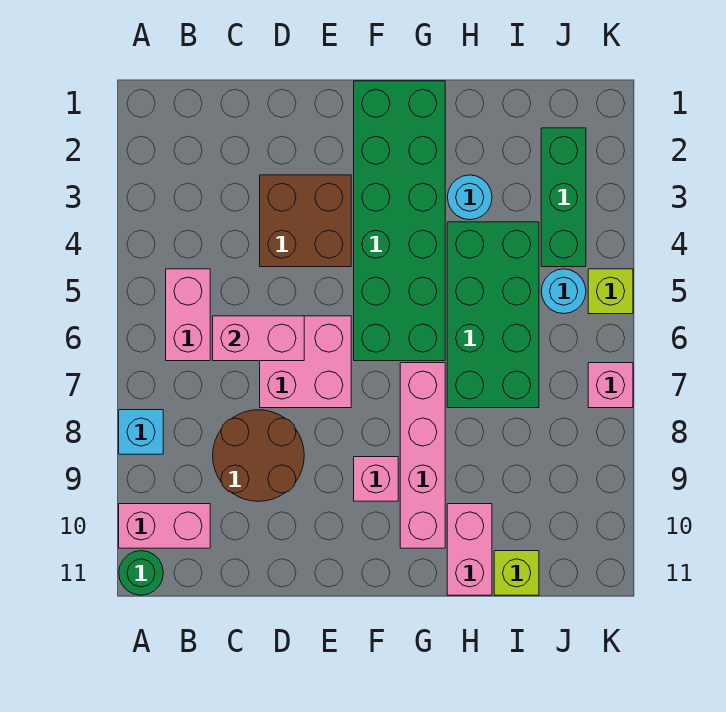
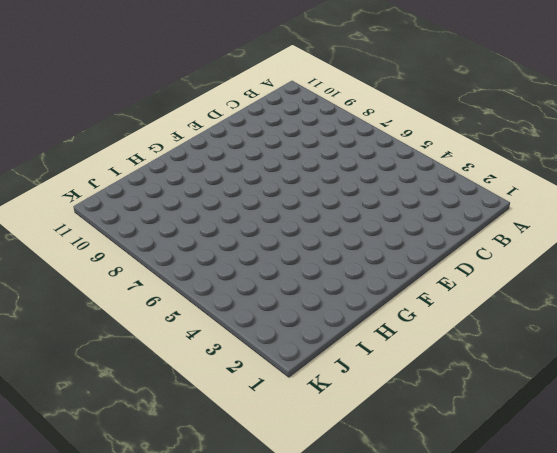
none -> cyan brick A8 level 1
none -> pink brick A10:B10 level 1
none -> green round brick A11 level 1

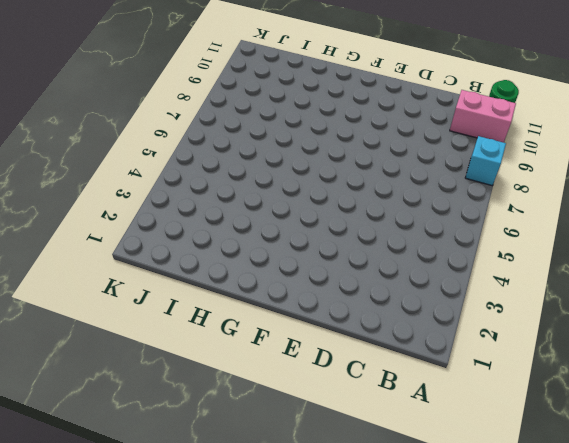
none -> pink brick B5:B6 level 1
none -> brown round brick C8:D9 level 1
none -> brown brick D3:E4 level 1

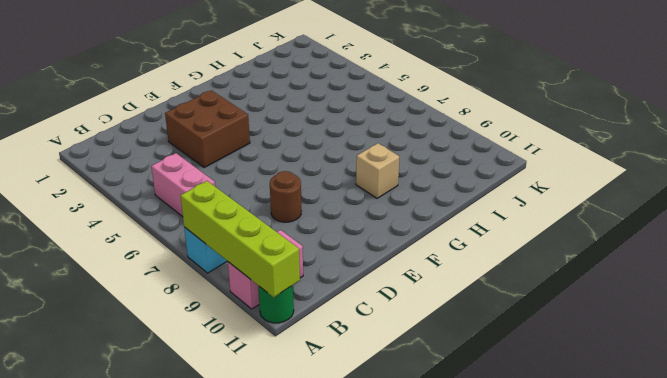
lime brick A8:A11 level 2 -> none
brown round brick D8 level 1 -> brown round brick C8:D9 level 1
tan brick G9 level 1 -> pink brick G7:G10 level 1
none -> pink brick D6:E7 level 1
none -> green brick F1:G6 level 1
none -> pink brick F9 level 1

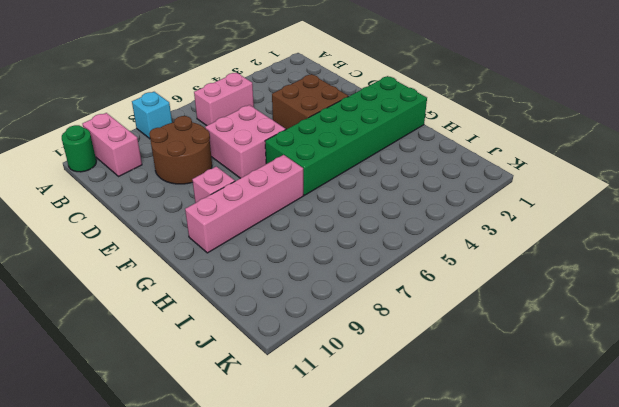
none -> cyan round brick H3 level 1
none -> green brick H4:I7 level 1
none -> pink brick H10:H11 level 1

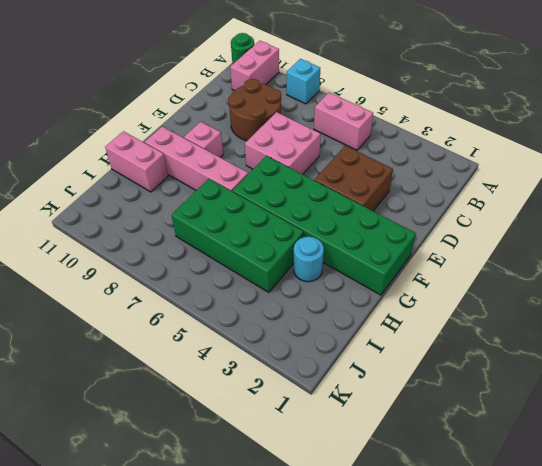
none -> lime brick I11 level 1
none -> green brick J2:J4 level 1
none -> cyan round brick J5 level 1

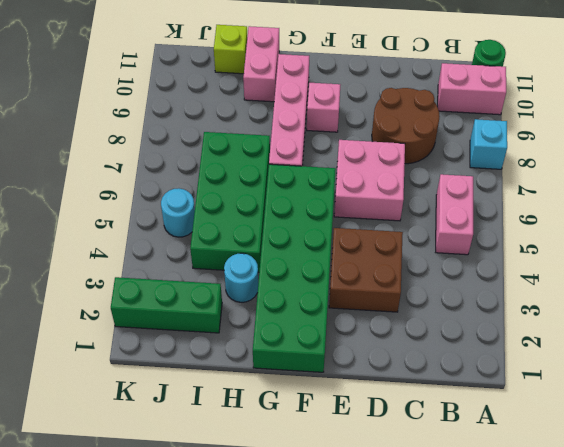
green brick I2:K2 level 1 -> green brick J2:J4 level 1
none -> lime brick K5 level 1
none -> pink brick K7 level 1
none -> pink brick C6:D6 level 2

